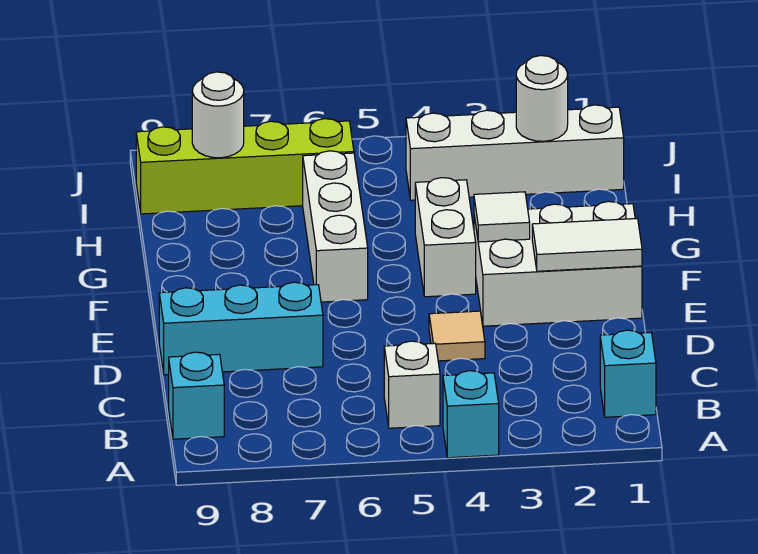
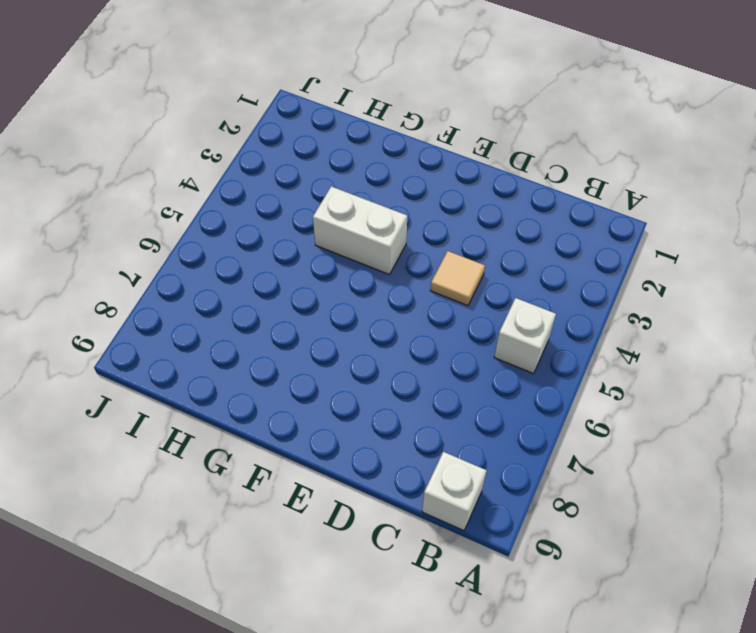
white brick B9 level 1 -> cyan brick B9 level 1
none -> cyan brick A4 level 1
none -> cyan brick B1 level 1
none -> cyan brick D7:D9 level 1

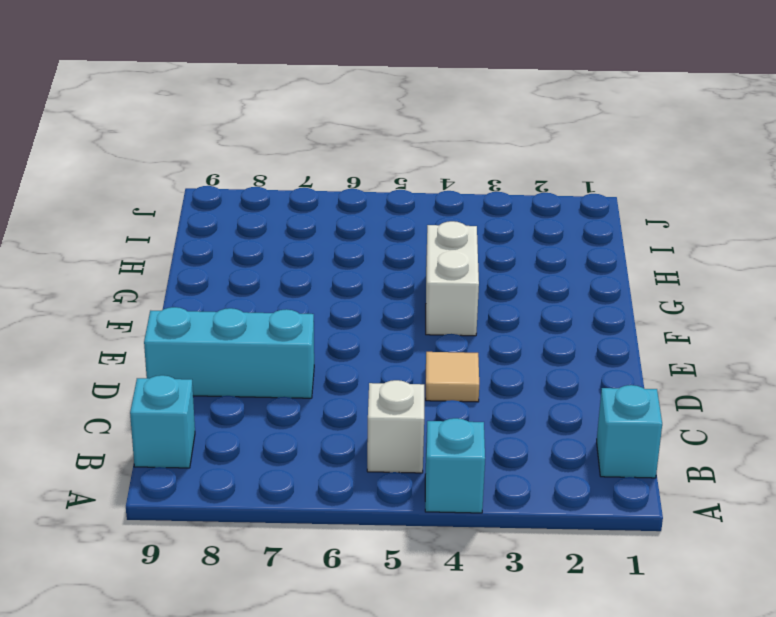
none -> white brick E1:F3 level 1
none -> white brick F6:H6 level 1
none -> white brick I1:I4 level 1

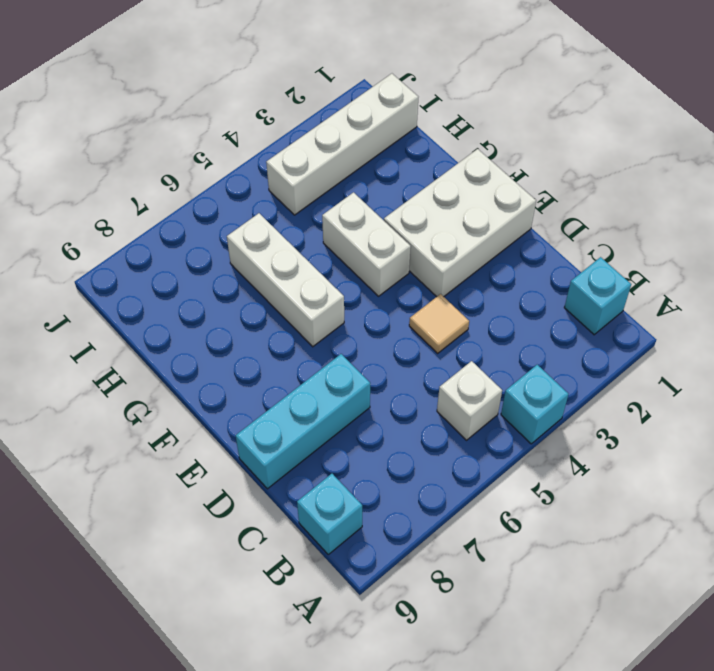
none -> lime brick I6:I9 level 1
none -> white tile E1:E2 level 2
none -> white tile F3 level 2

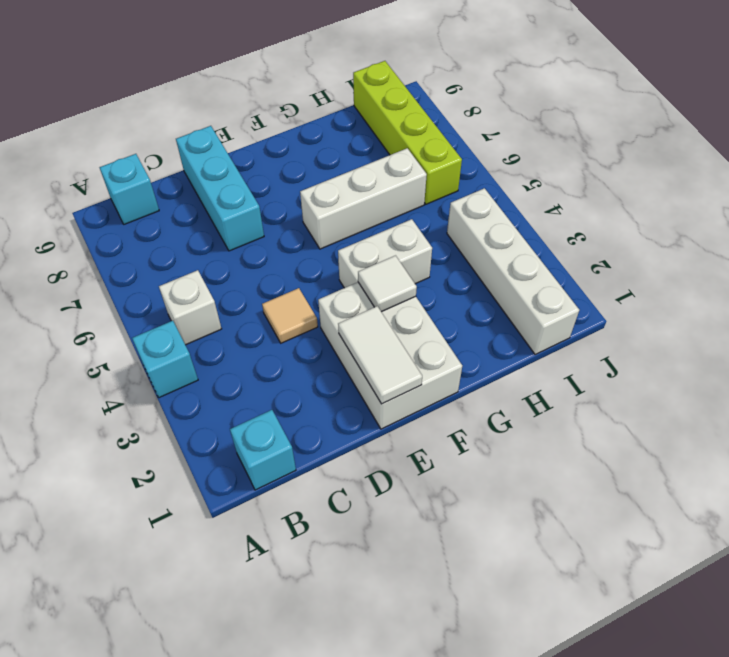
none -> white round brick I2 level 2
none -> white round brick I8 level 2

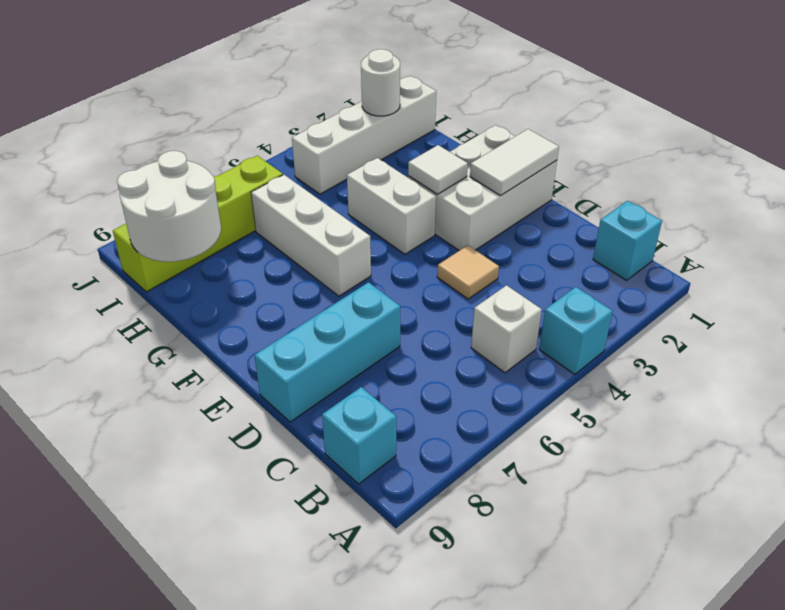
white round brick H8:I9 level 2 -> white round brick I8 level 2

